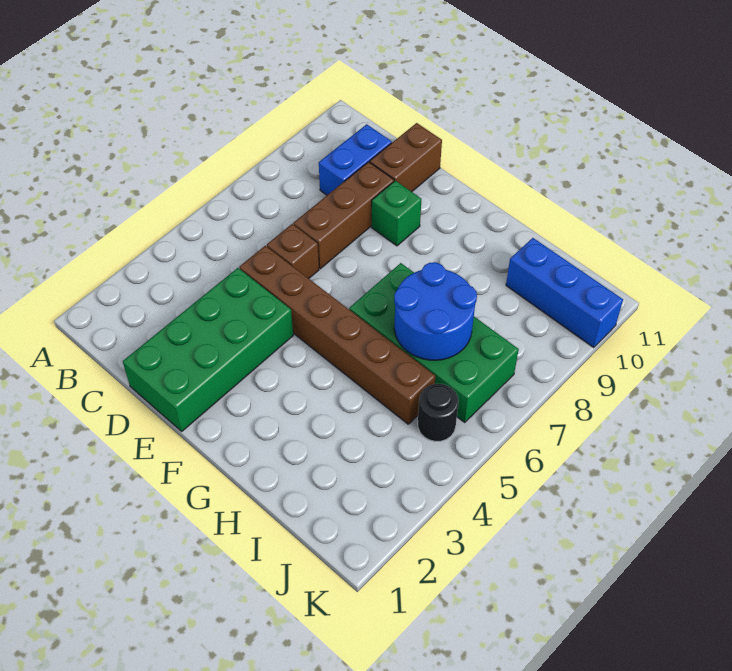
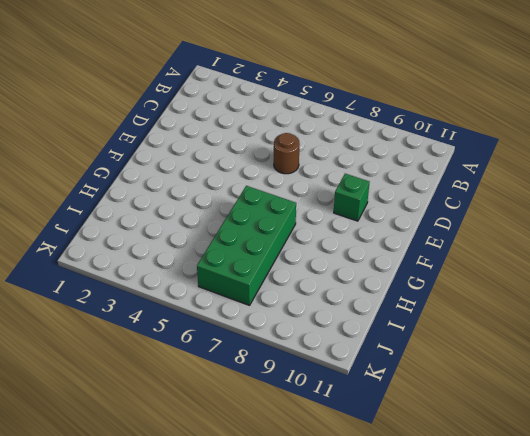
brown round brick D6 level 1 -> brown brick D6 level 1
none -> blue brick C9:C10 level 1
none -> green brick D1:E4 level 1

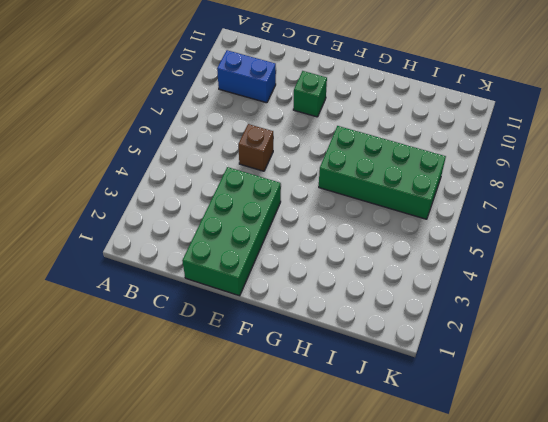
blue brick B9:C9 level 1 -> blue brick C9:C10 level 1
none -> brown brick D5:I5 level 1
none -> brown brick D7:D9 level 1

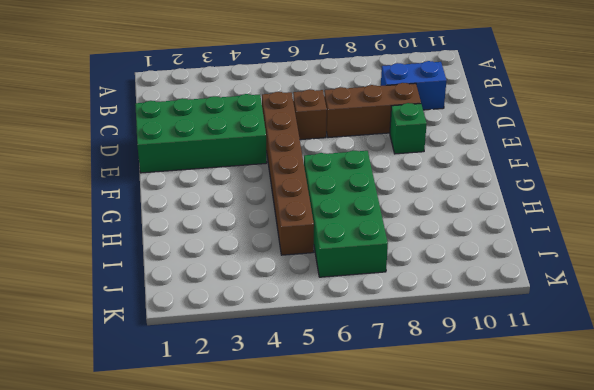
none -> brown brick D10:D11 level 1
none -> blue brick I10:K10 level 1

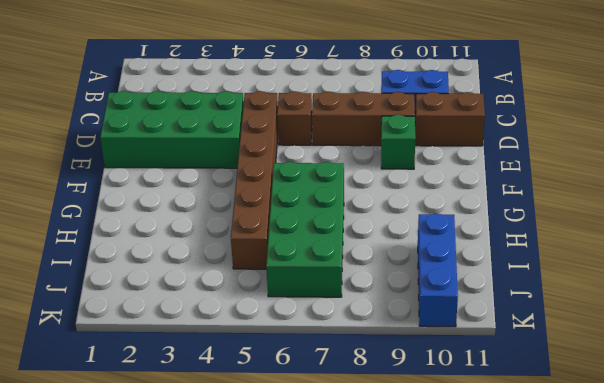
none -> black round brick J5 level 1
none -> blue round brick H6:I7 level 2

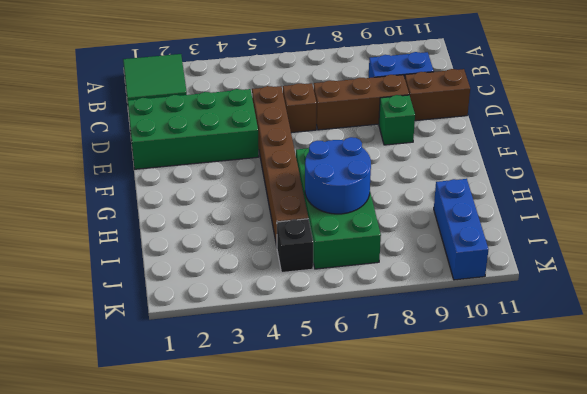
green tile A1:B2 level 1 -> none
black brick J5 level 1 -> black round brick J5 level 1

